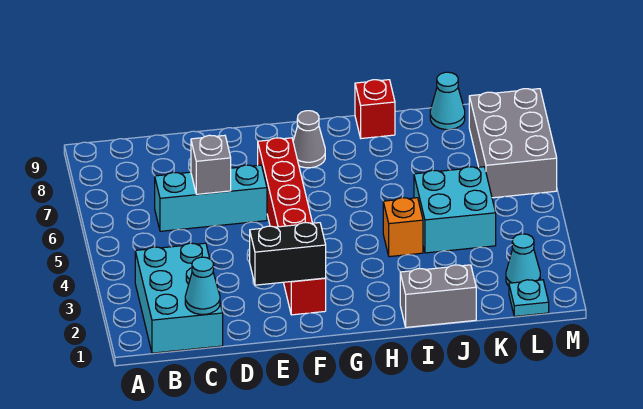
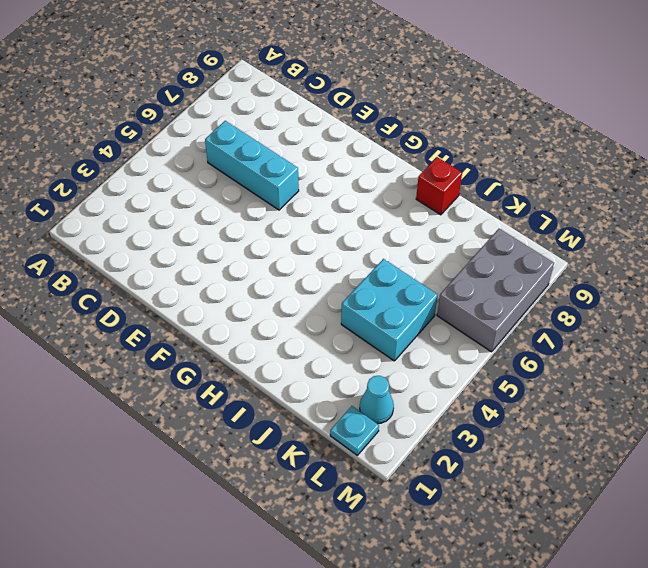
none -> cyan brick B1:C3 level 1
none -> red brick F2:F7 level 1
none -> grey cone G8 level 1

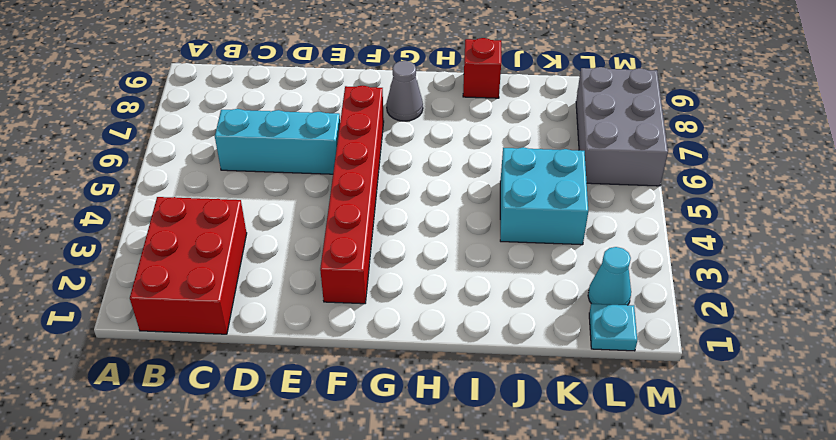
red brick B1:C3 level 1 -> cyan brick B1:C3 level 1
none -> grey brick I1:J1 level 1
none -> orange brick I4 level 1
none -> cyan cone K9 level 1

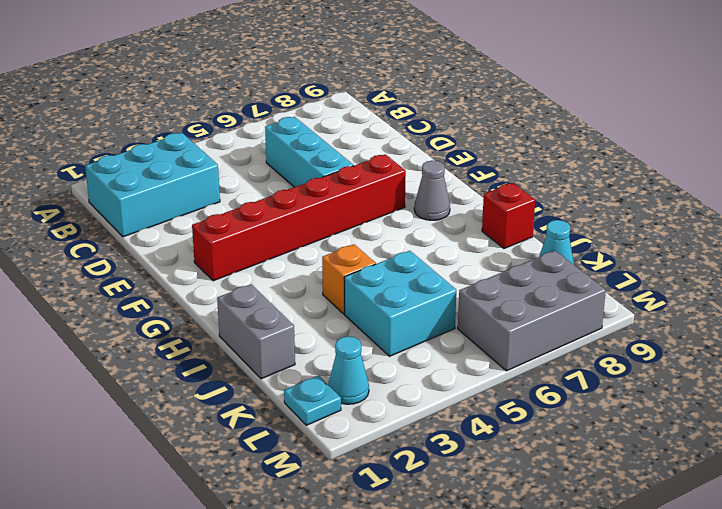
none -> cyan cone C1 level 2
none -> grey brick D6 level 2
none -> black brick E2:F2 level 2

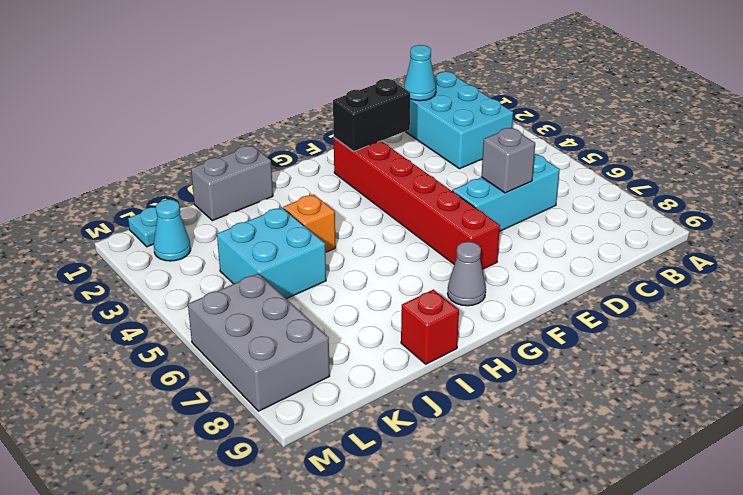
none -> cyan cone K9 level 1

